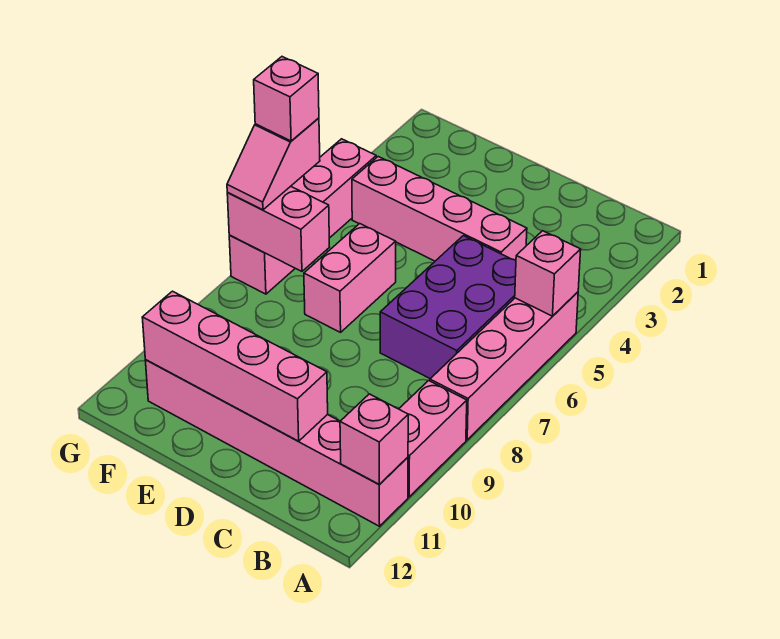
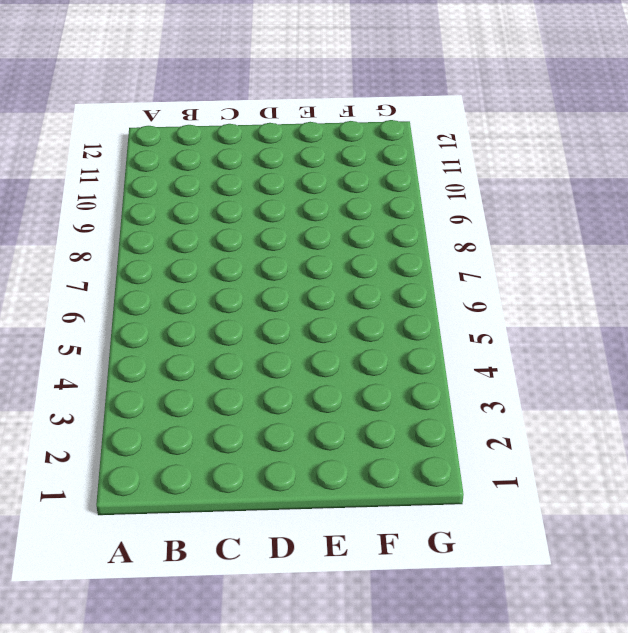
none -> pink brick A5:A8 level 1
none -> pink brick A9:A10 level 1
none -> pink brick A11:F11 level 1

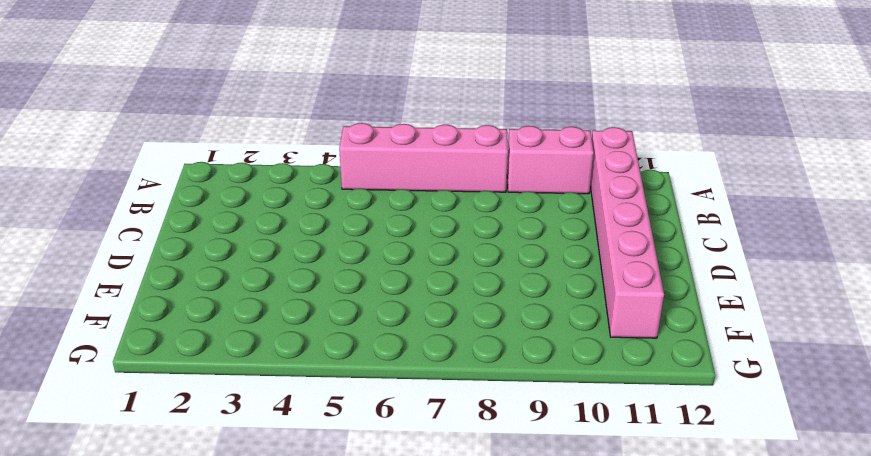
none -> purple brick B5:C7 level 1
none -> pink brick C4:F4 level 1
none -> pink brick E6:E7 level 1

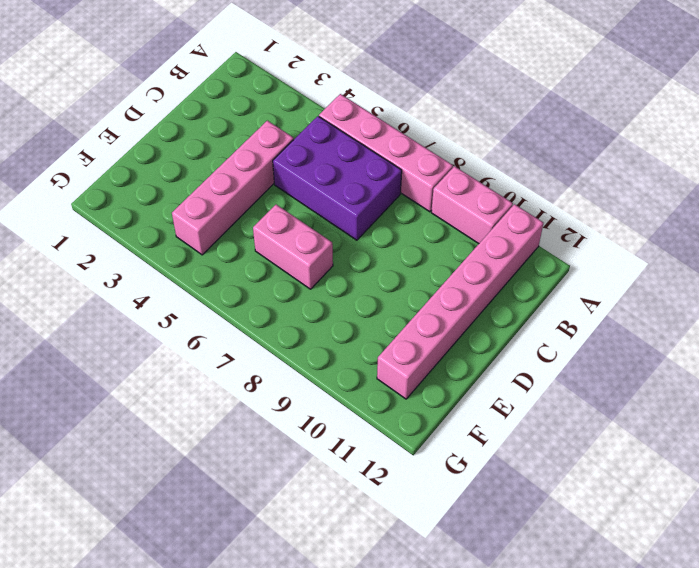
none -> pink brick G4:G7 level 1
none -> pink brick A5 level 2
none -> pink brick A11 level 2

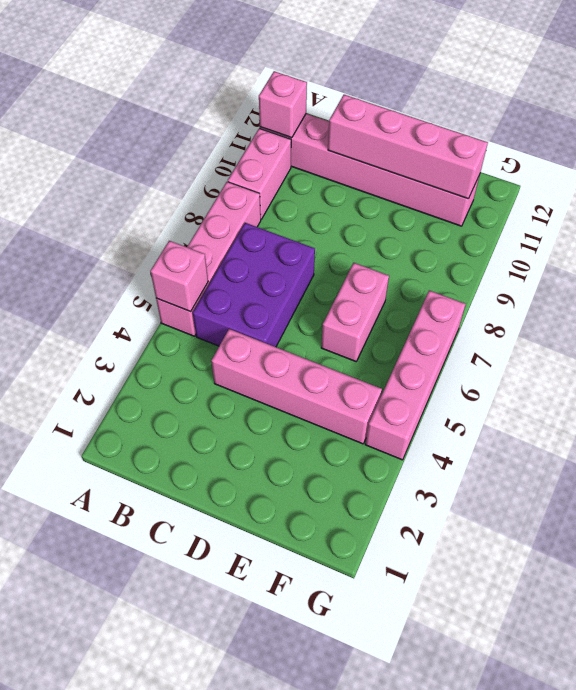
none -> pink brick F7:G7 level 2
none -> pink slope G6:G7 level 3 top 6
none -> pink brick G6 level 4

